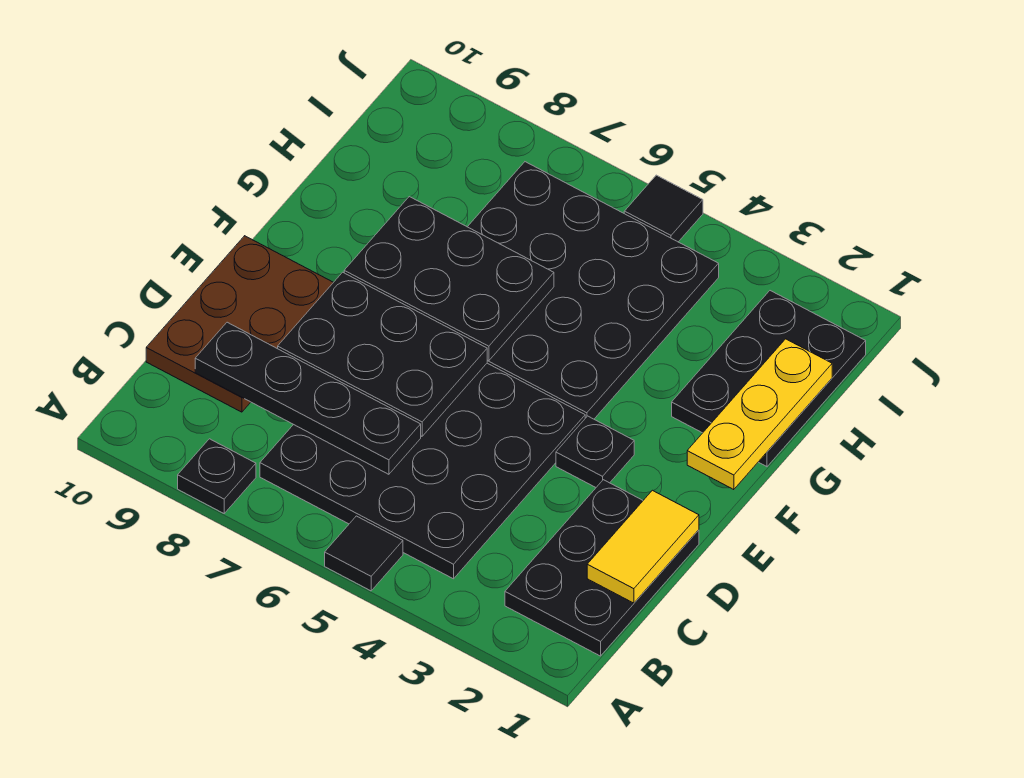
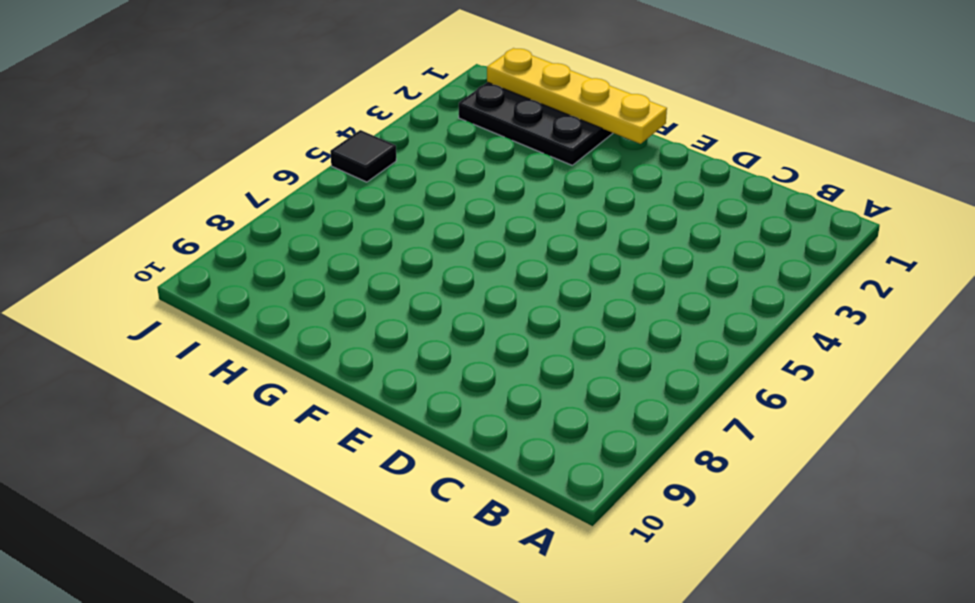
yellow plate F1:I1 level 2 -> yellow plate F1:H1 level 2
none -> black tile A5 level 1
none -> black plate A8 level 1
none -> black plate B1:D2 level 1

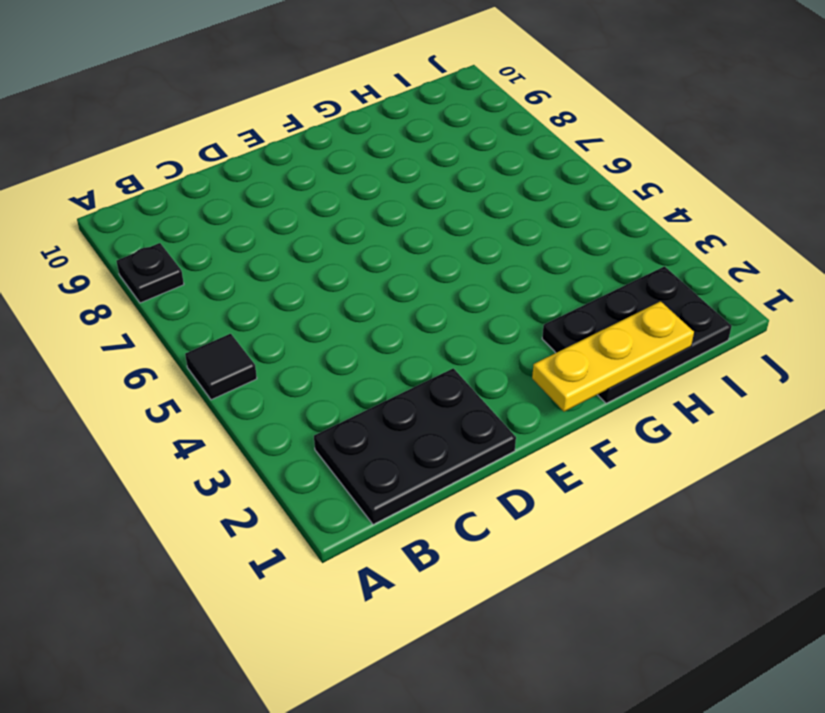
none -> black plate B4:E7 level 1
none -> brown plate C9:E10 level 1
none -> black plate E3 level 1

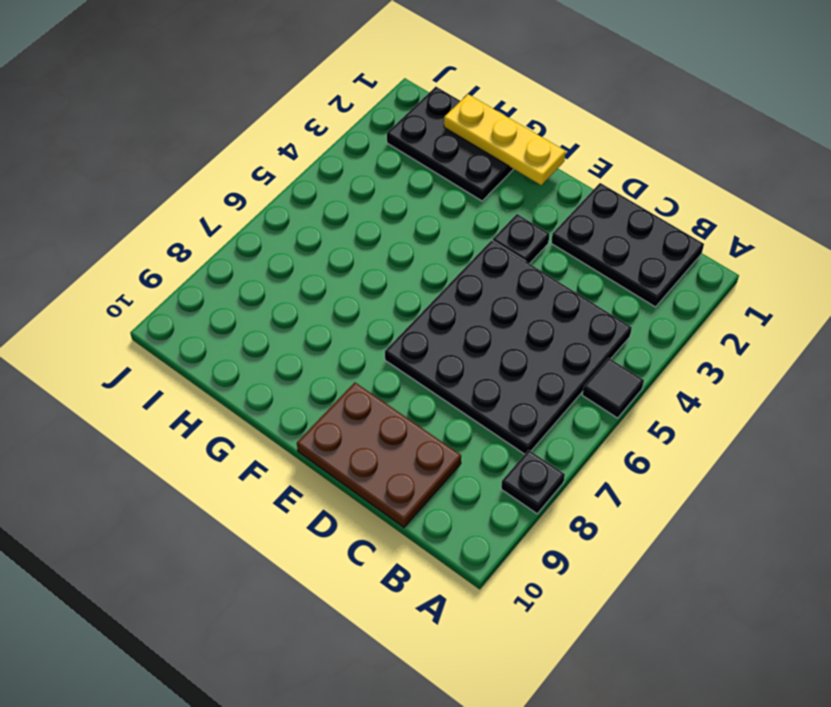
none -> black plate F4:I7 level 1
none -> black tile J5 level 1
none -> yellow tile C1:D1 level 2

